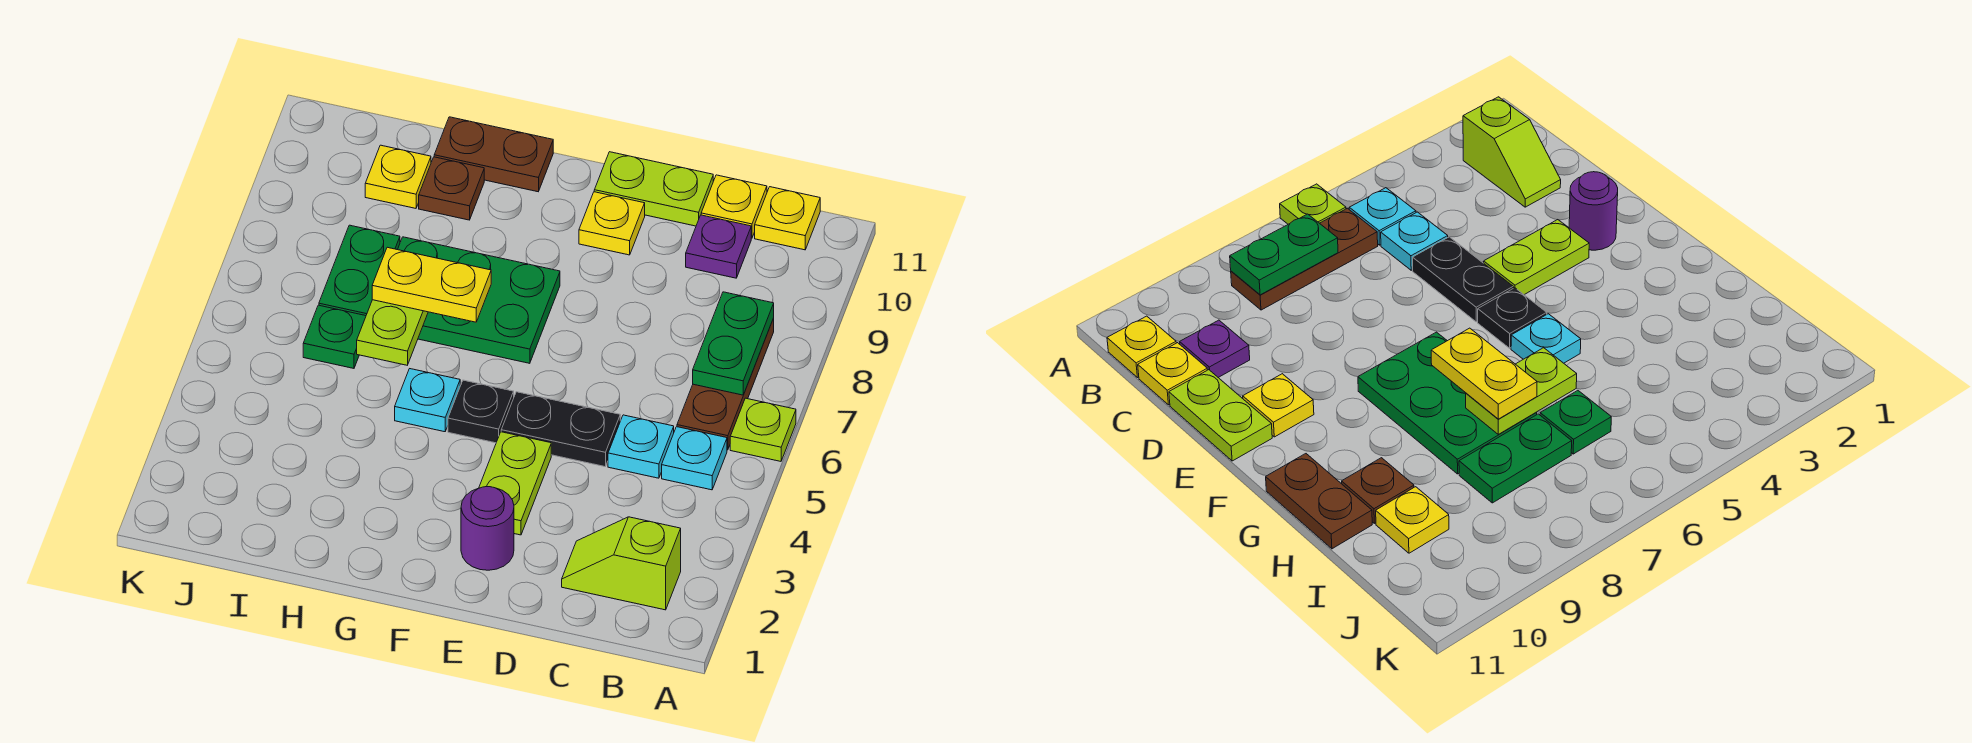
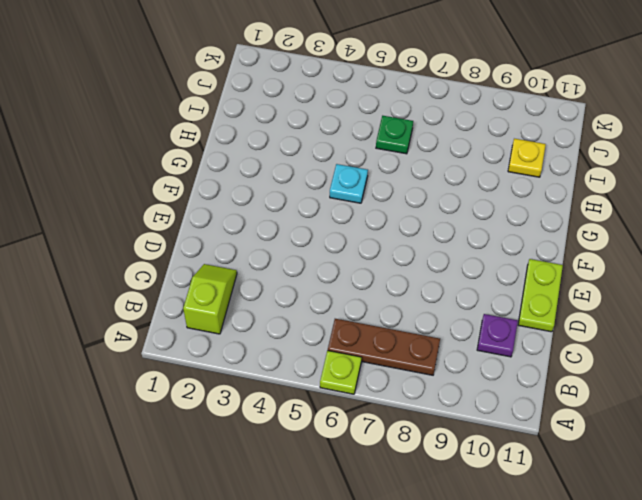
none -> cyan plate B5 level 1
none -> yellow plate B11 level 1
none -> cyan plate C5 level 1

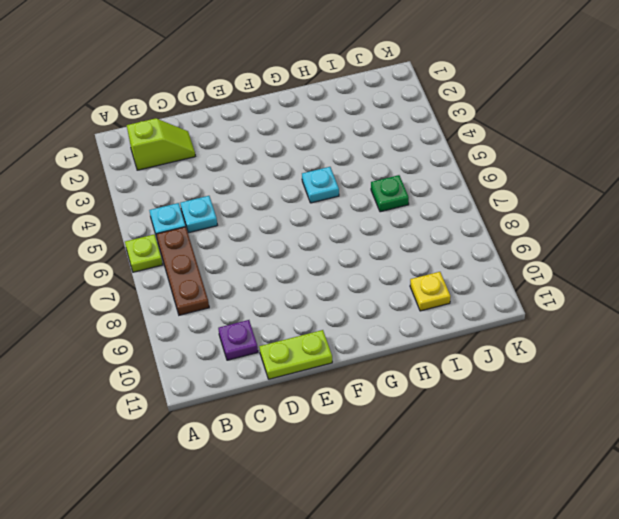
none -> yellow plate B11 level 1
none -> yellow plate C11 level 1
none -> black plate D5:E5 level 1

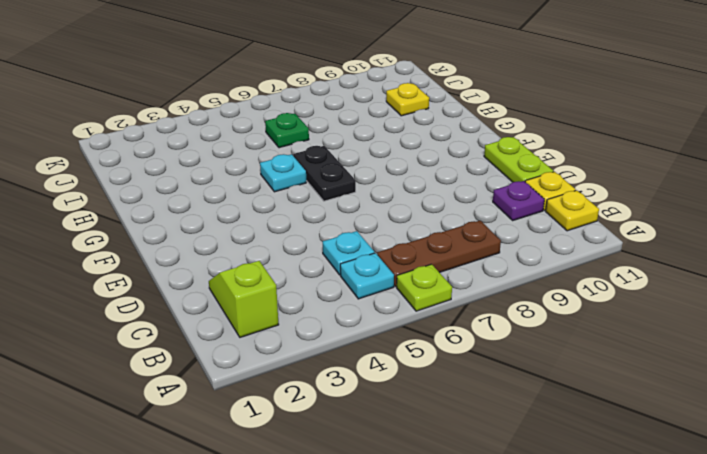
black plate F6:G6 level 1 -> black plate D5:E5 level 1
none -> purple round brick E2 level 1
none -> lime plate E3:E4 level 1
none -> yellow plate E10 level 1

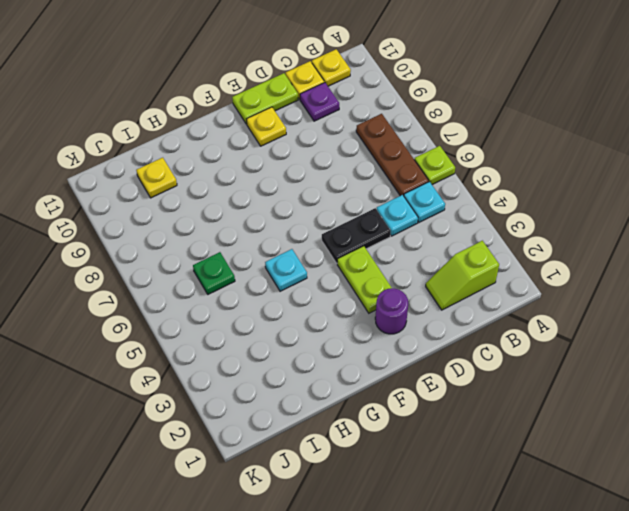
none -> black plate F5 level 1
none -> green plate F7:H8 level 1
none -> brown plate G11:H11 level 1

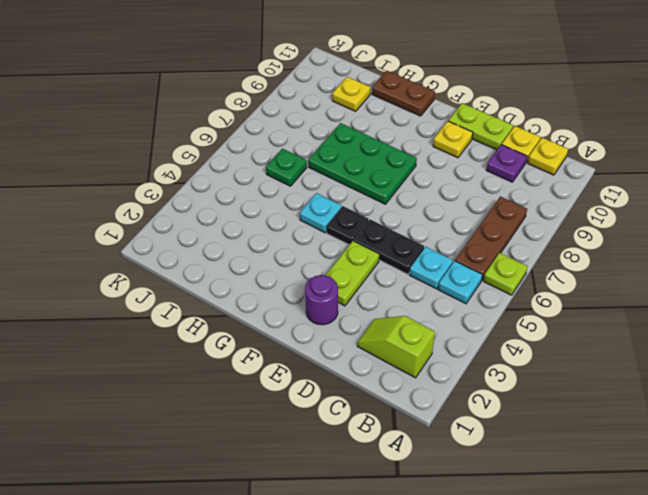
none -> brown plate H10 level 1
none -> green plate I7:I8 level 1
none -> green plate B7:B8 level 2

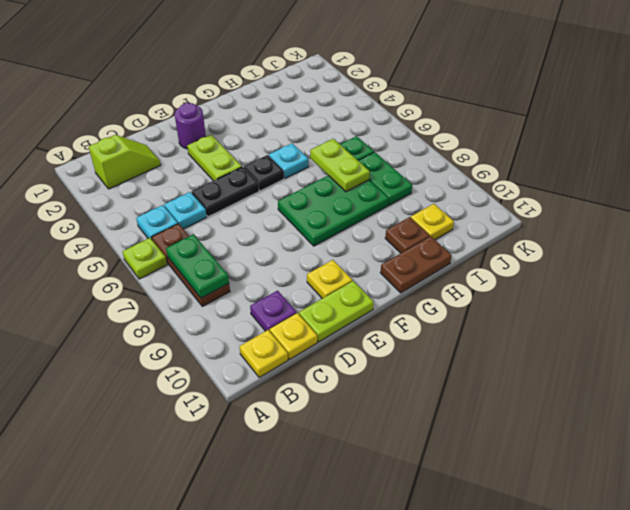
none -> yellow plate G7:H7 level 3

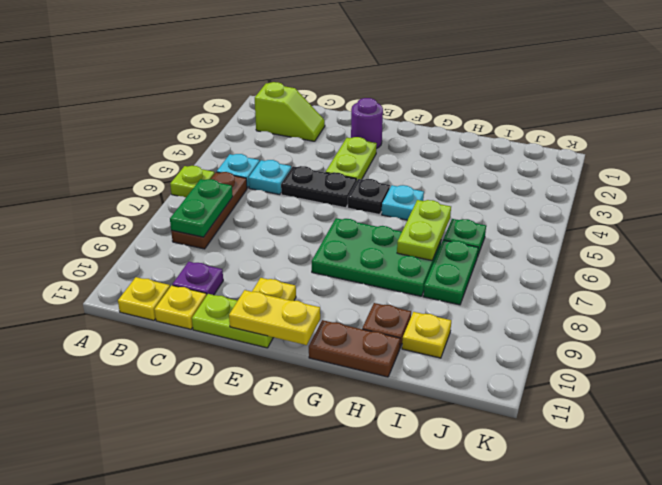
yellow plate E11:F11 level 2 -> yellow plate G7:H7 level 3

